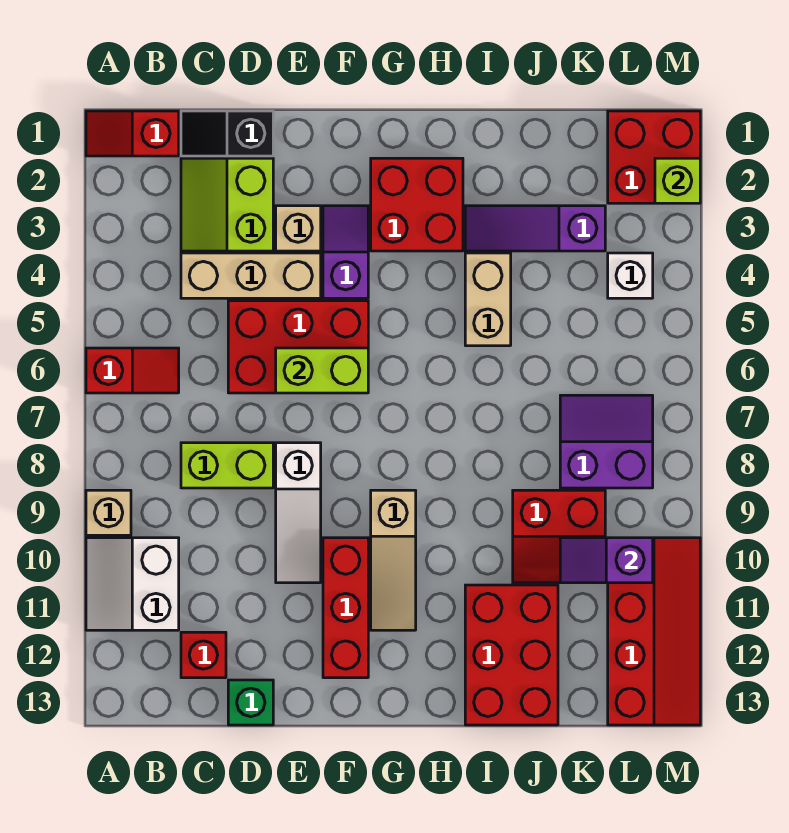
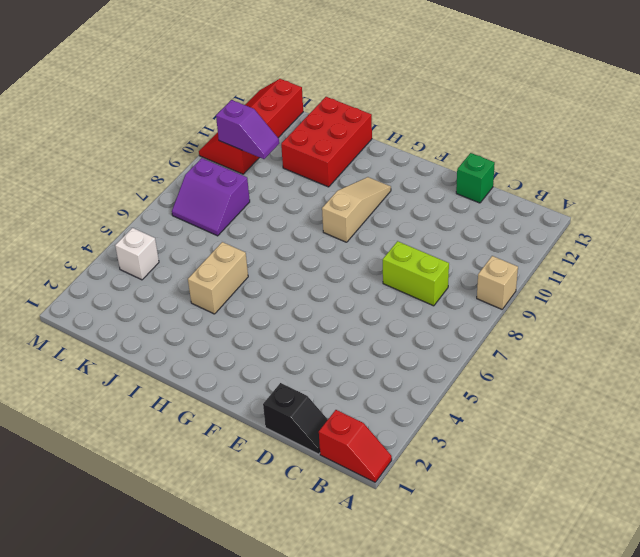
none -> red slope A6:B6 level 1 top A
none -> white slope A10:B11 level 1 top B
none -> lime slope C2:D3 level 1 top D

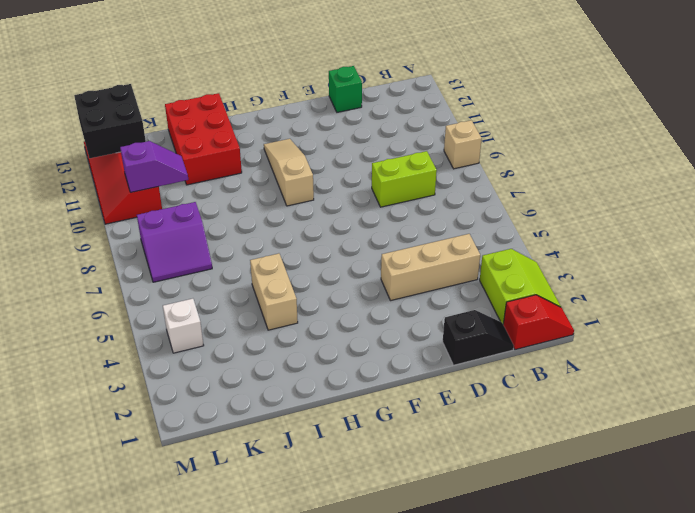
lime slope A2:B3 level 1 top B -> lime slope C2:D3 level 1 top D
black brick L12:M13 level 2 -> none
none -> red slope A6:B6 level 1 top A
none -> white slope A10:B11 level 1 top B
none -> red brick C12 level 1

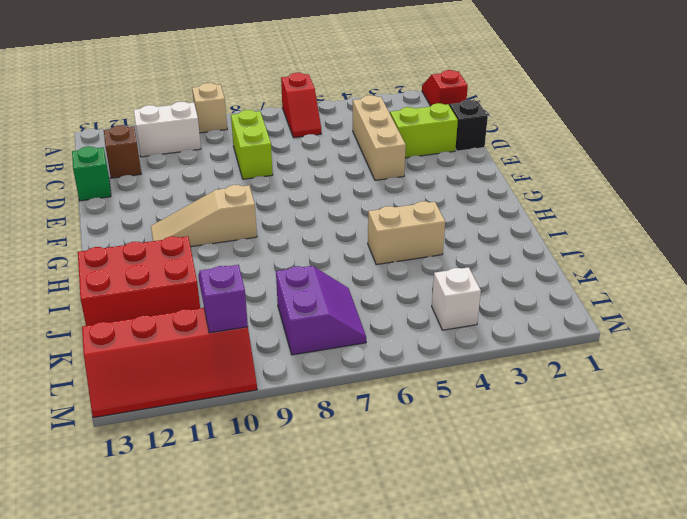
brown brick C12 level 1 -> red brick C12 level 1
none -> red brick D5:F6 level 1
none -> tan brick E3 level 1
none -> white slope E8:E10 level 1 top 8

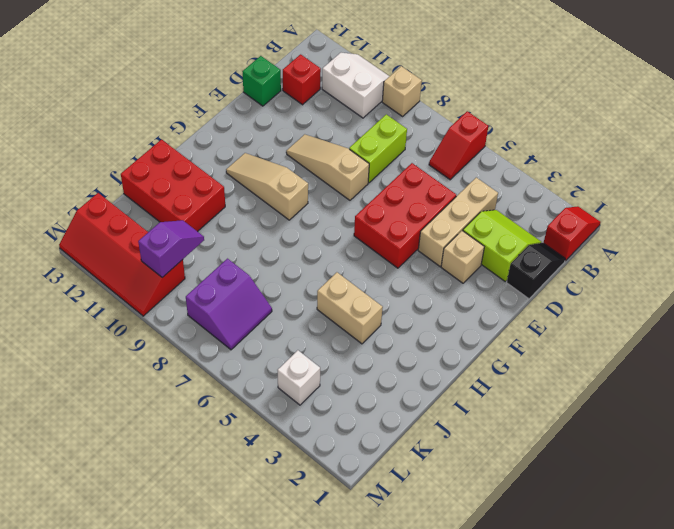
tan slope E8:E10 level 1 top 8 -> white slope E8:E10 level 1 top 8
none -> purple slope F3:F4 level 1 top 4
none -> red brick F10:F12 level 1
none -> red brick G2:H3 level 1

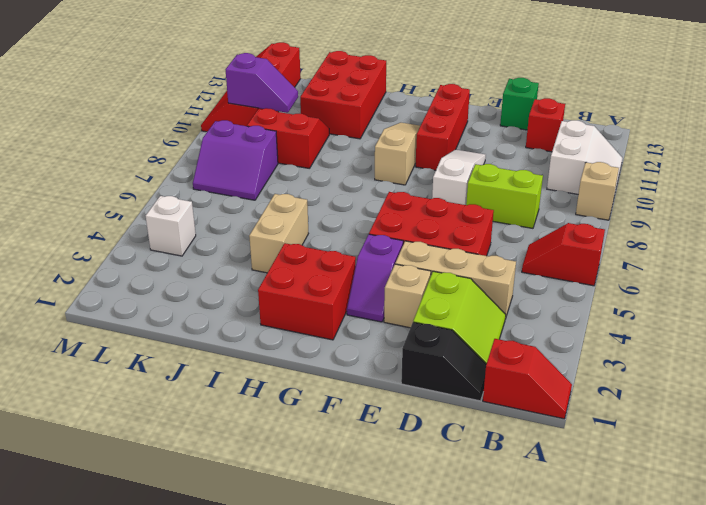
none -> purple slope I3:K3 level 1 top K
none -> red brick L1:M2 level 1
none -> lime brick E6:F6 level 2

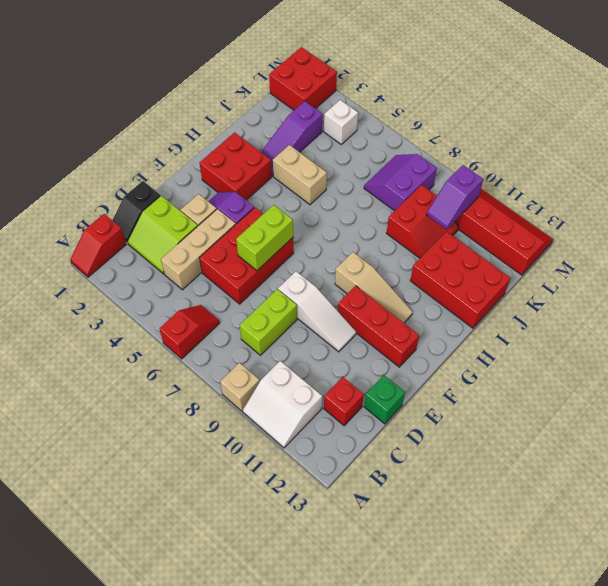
none -> lime brick M2 level 2

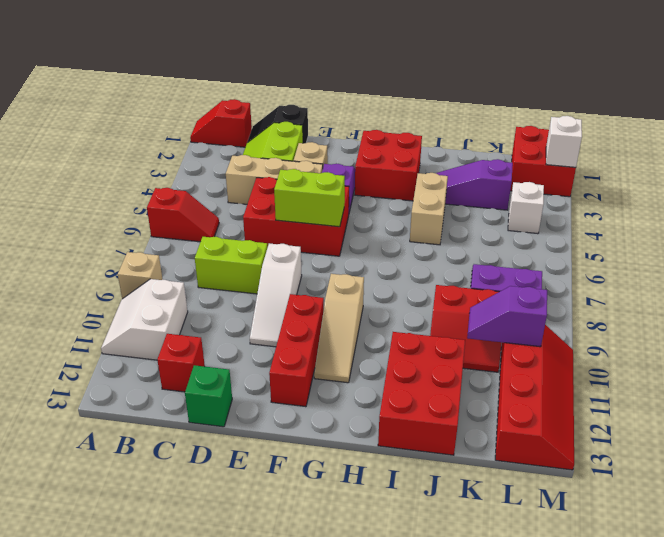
white brick M2 level 2 -> lime brick M2 level 2

